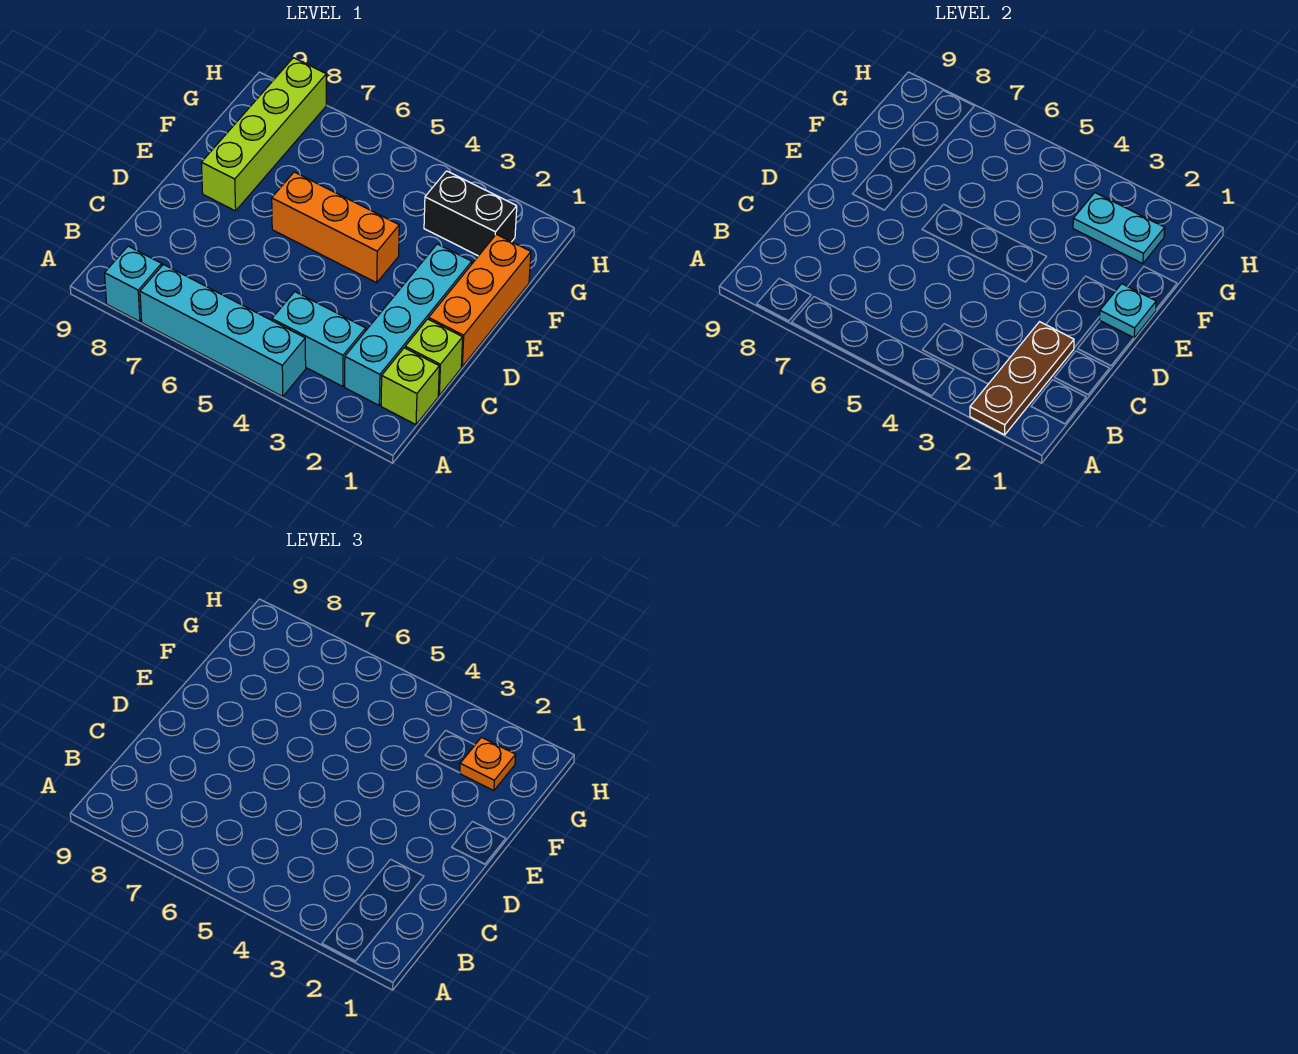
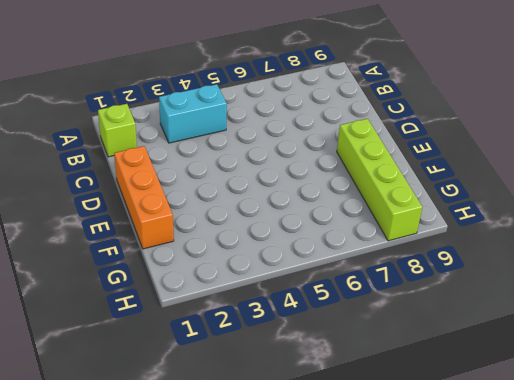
none -> cyan brick A4:A7 level 1
none -> cyan brick A8 level 1
none -> cyan brick B2:E2 level 1

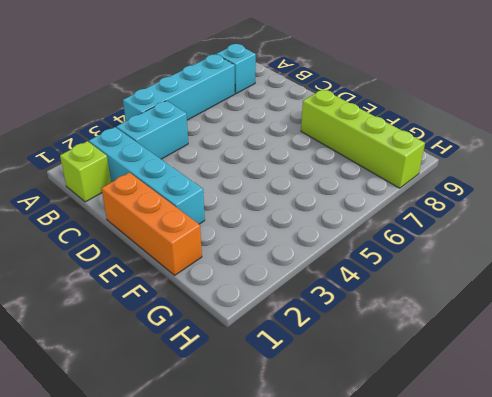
none -> lime brick C1 level 1
none -> orange brick E4:E6 level 1
none -> black brick G2:G3 level 1

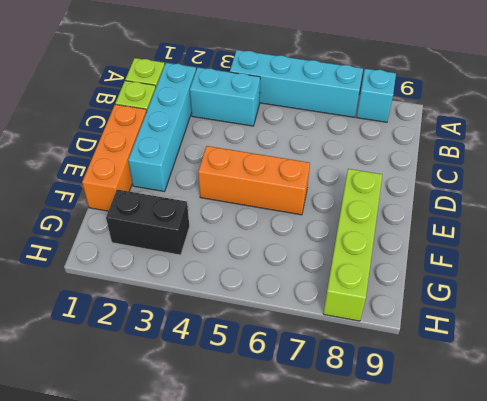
none -> brown plate A2:C2 level 2
none -> cyan plate E1 level 2
none -> cyan plate G2:G3 level 2

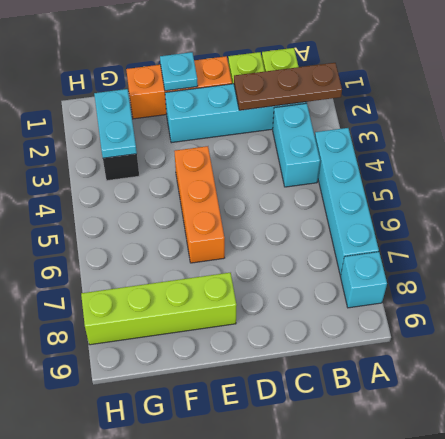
none -> orange plate G2 level 3

